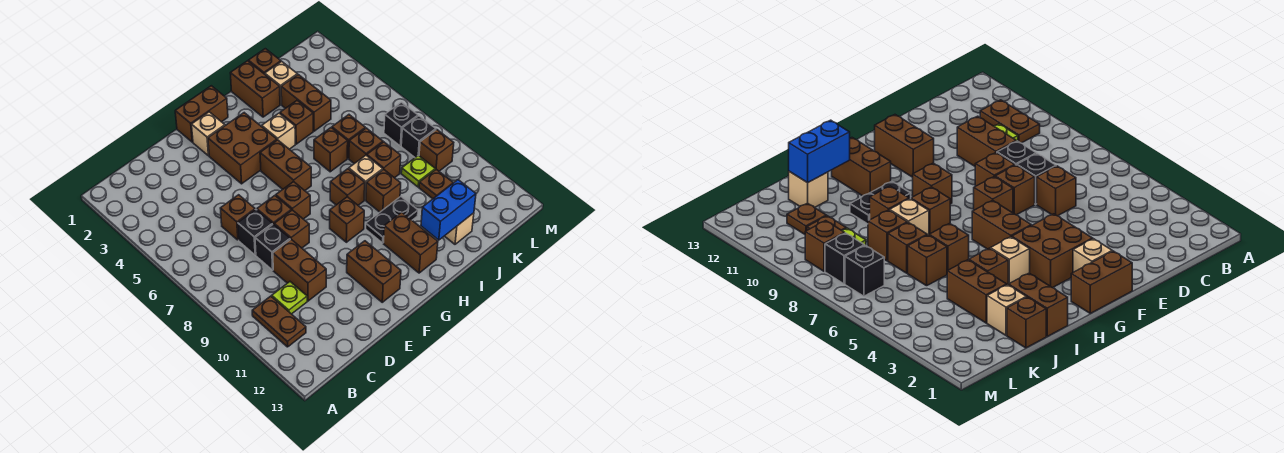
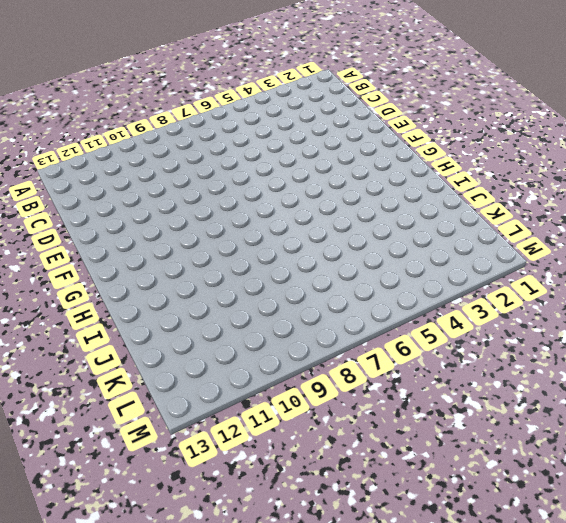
none -> brown plate B10:B11 level 1
none -> lime plate C10 level 1
none -> brown brick D6 level 1
none -> black brick D7 level 1

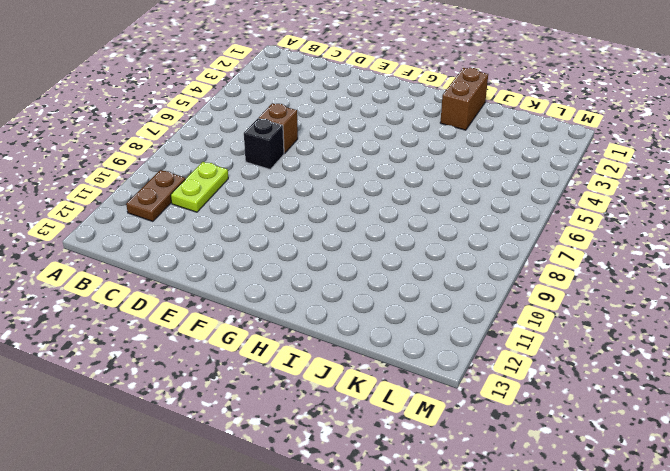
lime plate C9:C10 level 1 -> lime plate C10 level 1
none -> black brick D8 level 1
none -> brown brick D9:D10 level 1
none -> brown brick E7 level 1
none -> brown brick E8 level 1

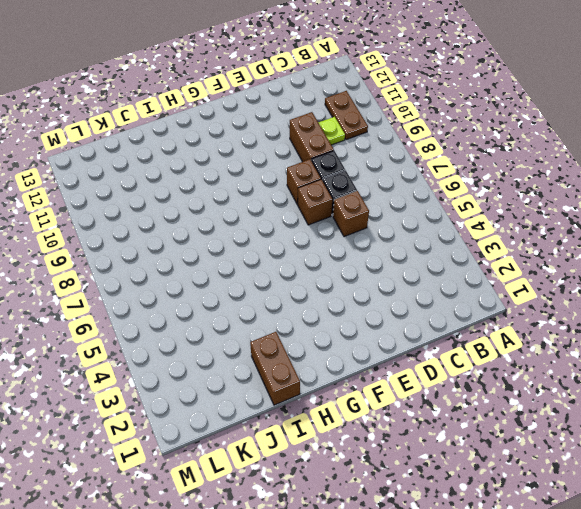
none -> brown brick F1:G1 level 1
none -> tan brick F2 level 1
none -> brown brick F3:G4 level 1
none -> brown brick F7 level 1

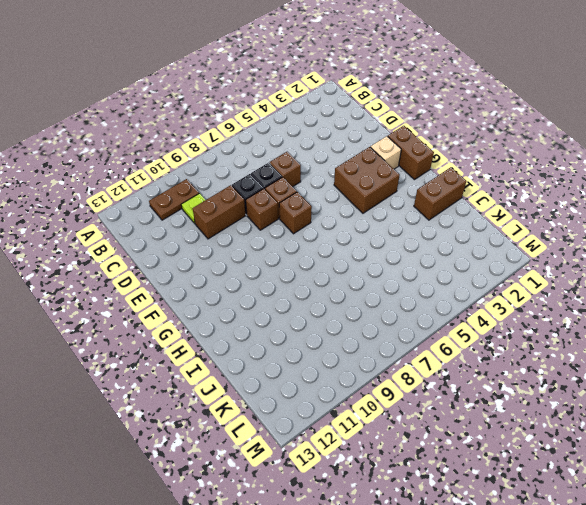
none -> brown brick F11:F12 level 1
none -> brown brick G5:G6 level 1
none -> brown brick G9 level 1
none -> tan brick H4 level 1

